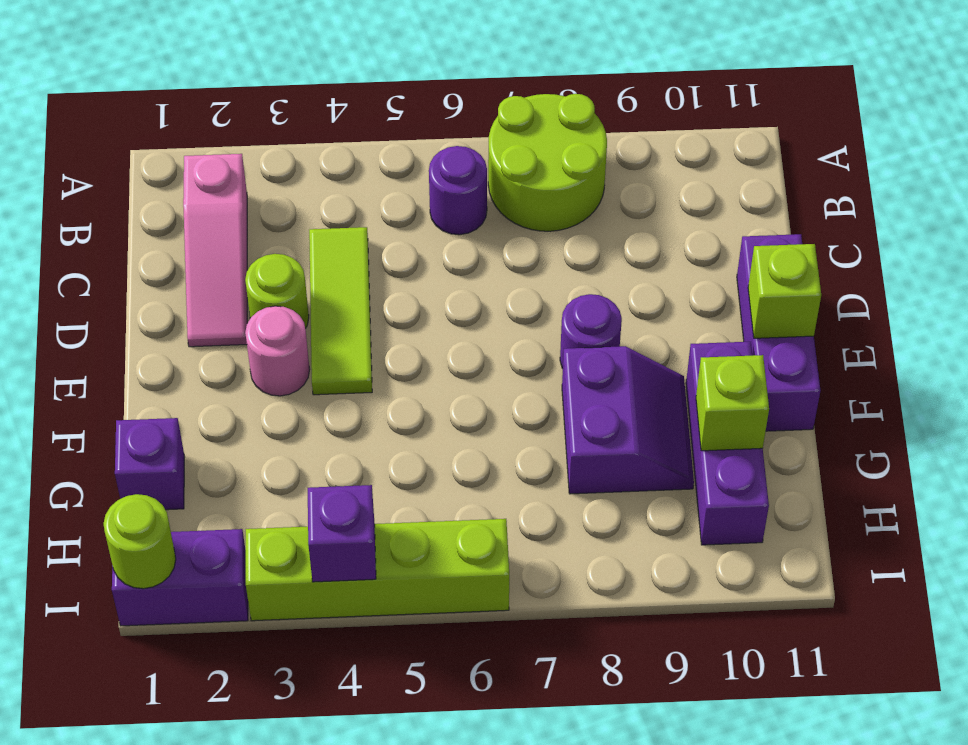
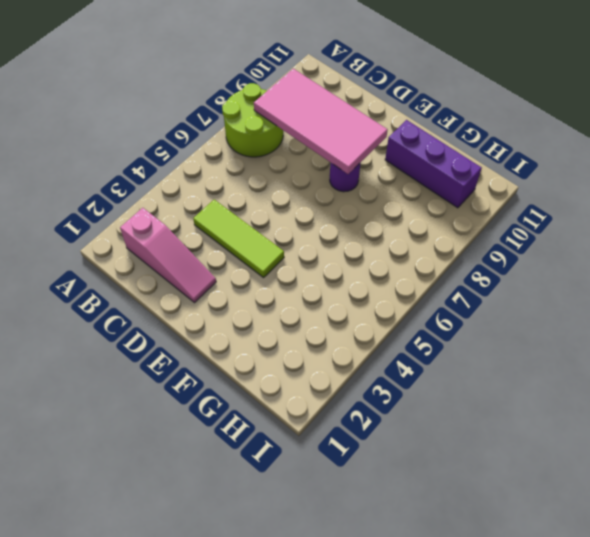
pink tile B8:E9 level 2 -> none
none -> purple round brick B6 level 1
none -> lime round brick D3 level 1
none -> purple brick D11:F11 level 1

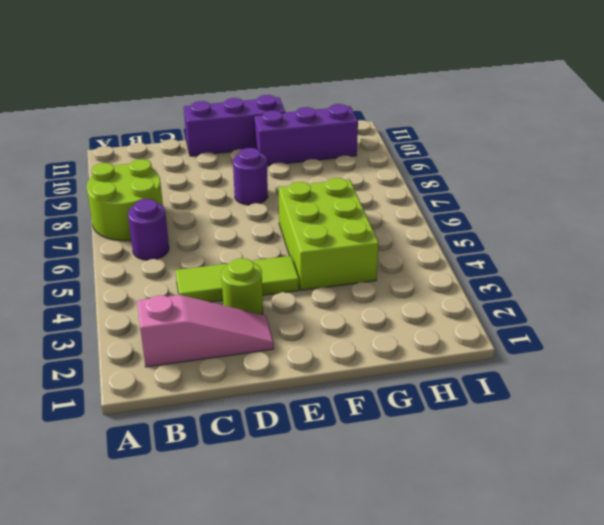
lime brick F4:G6 level 1 -> none
none -> pink round brick E3 level 1
none -> purple slope F8:G9 level 1 top 8
none -> purple brick G1 level 1

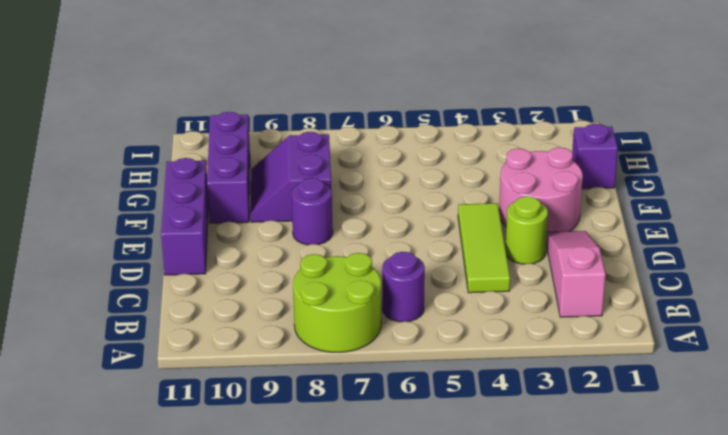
pink round brick E2:F3 level 1 -> pink round brick E3 level 1
none -> purple brick I1:I2 level 1
none -> lime brick I3:I6 level 1
none -> lime brick E11 level 2

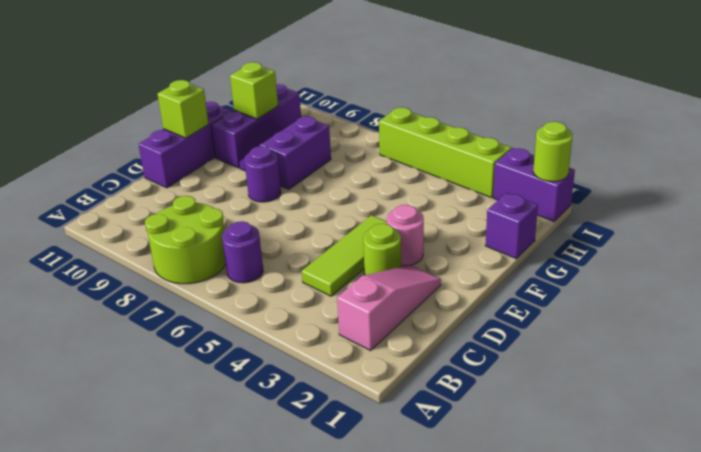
none -> purple brick I4 level 2

